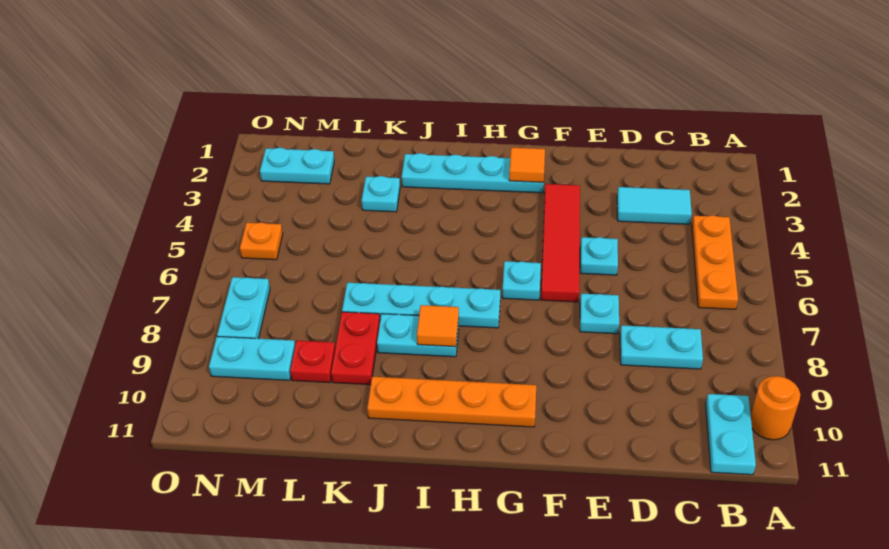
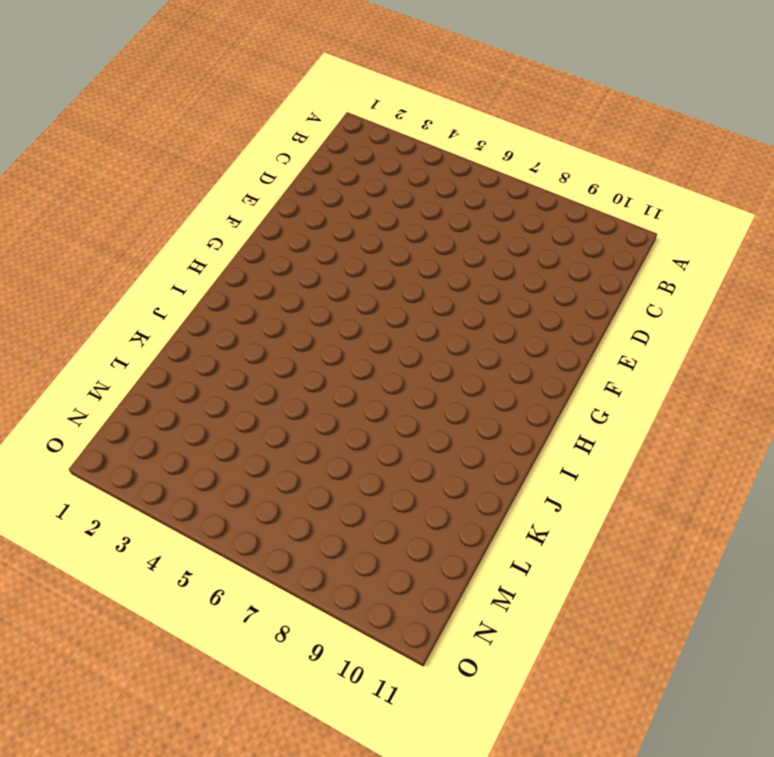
none -> orange round brick A10 level 1
none -> orange plate B4:B6 level 1
none -> cyan plate B10:B11 level 1

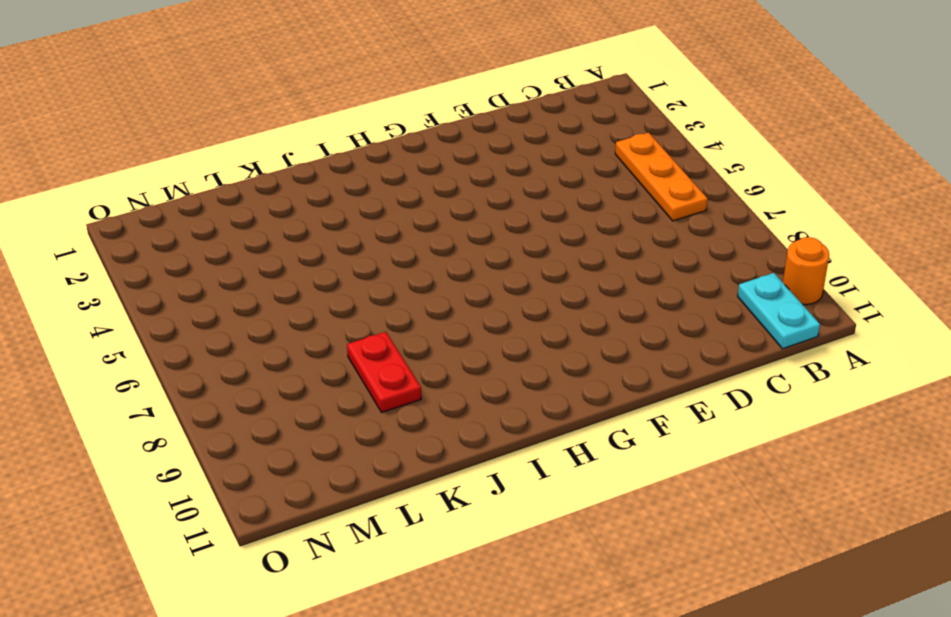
none -> cyan tile C3:D3 level 1
none -> cyan plate C8:D8 level 1
none -> cyan plate E5 level 1

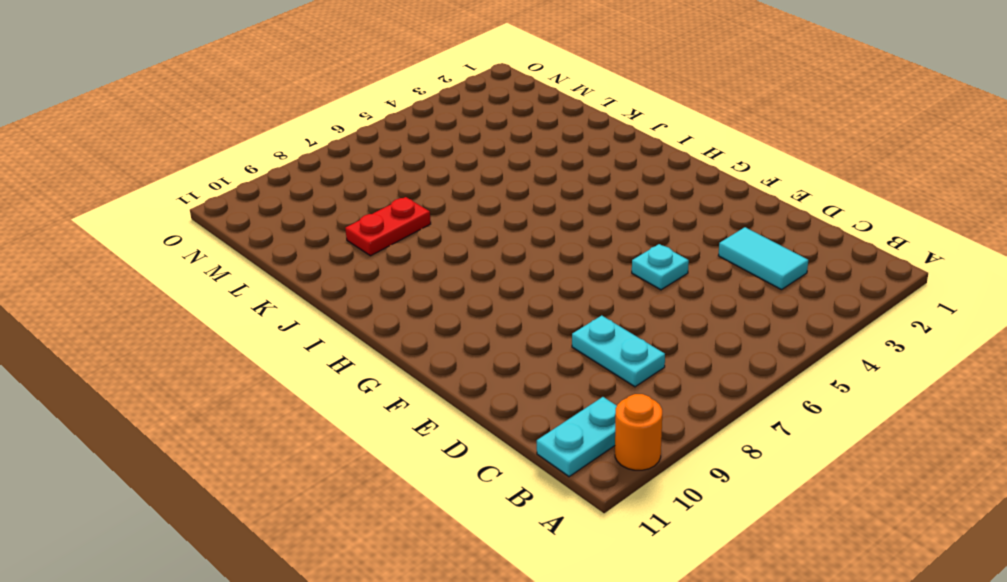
none -> orange plate B4:B6 level 1
none -> cyan plate E7 level 1
none -> red tile F3:F6 level 1

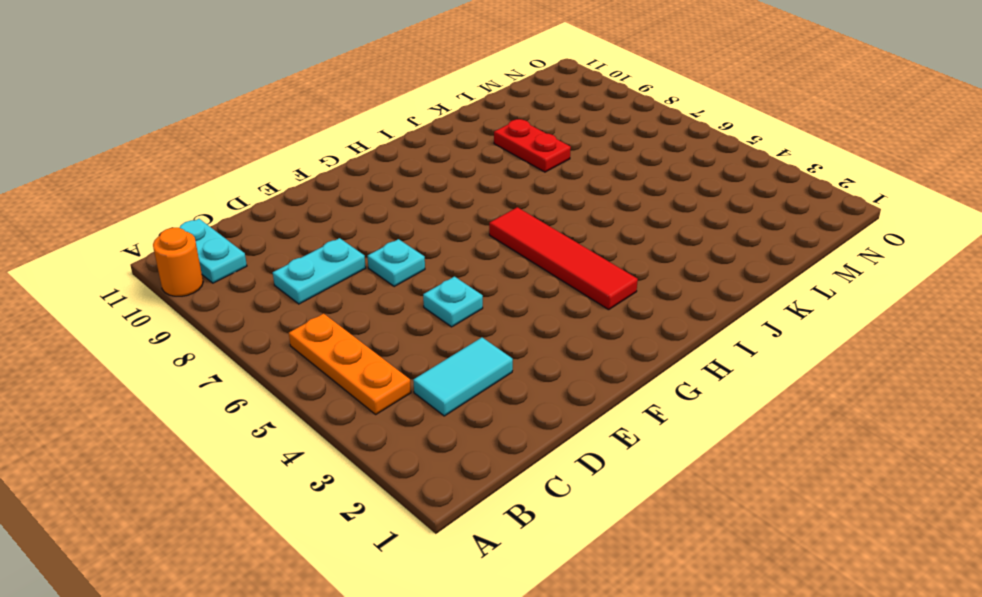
red tile H3:H6 level 1 -> red tile F3:F6 level 1
none -> cyan plate G2:J2 level 1
none -> cyan plate G6 level 1
none -> orange plate G10:J10 level 1

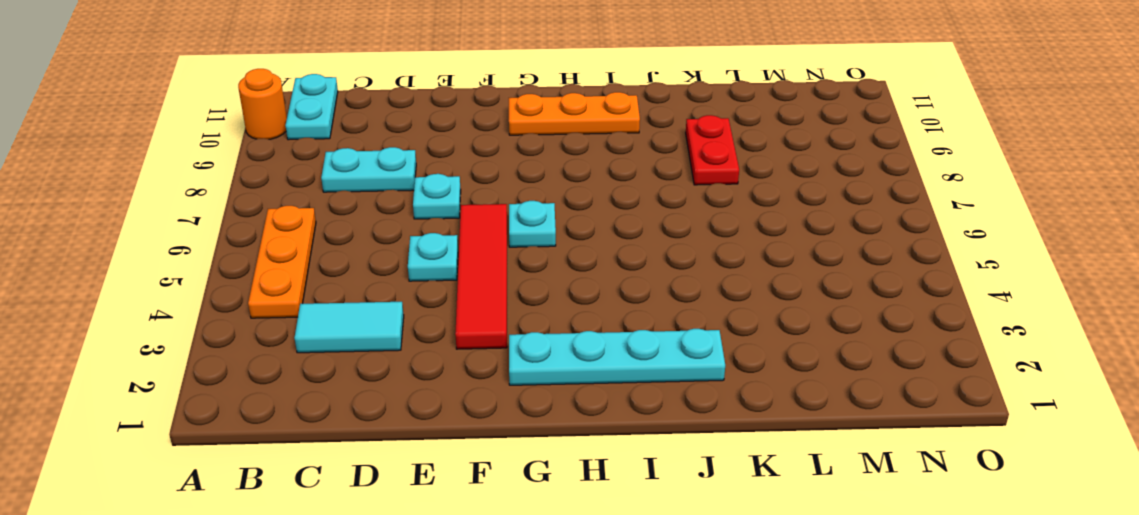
orange plate G10:I10 level 1 -> orange plate G10:J10 level 1
none -> cyan plate H7:K7 level 1
none -> cyan plate I8:J8 level 1
none -> cyan plate K3 level 1

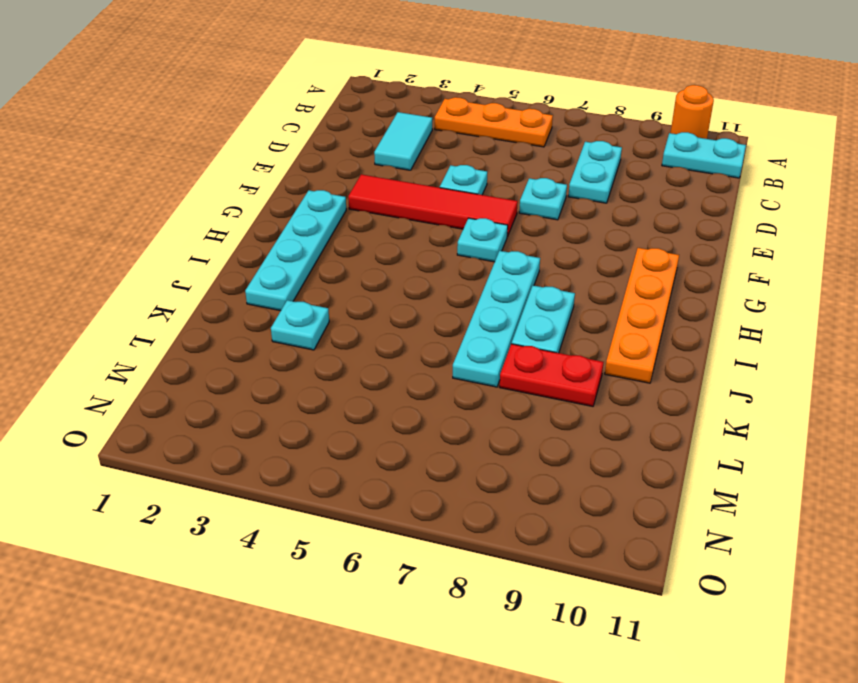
none -> red plate L9 level 1
none -> cyan plate M2:N2 level 1
none -> cyan plate M9:N9 level 1

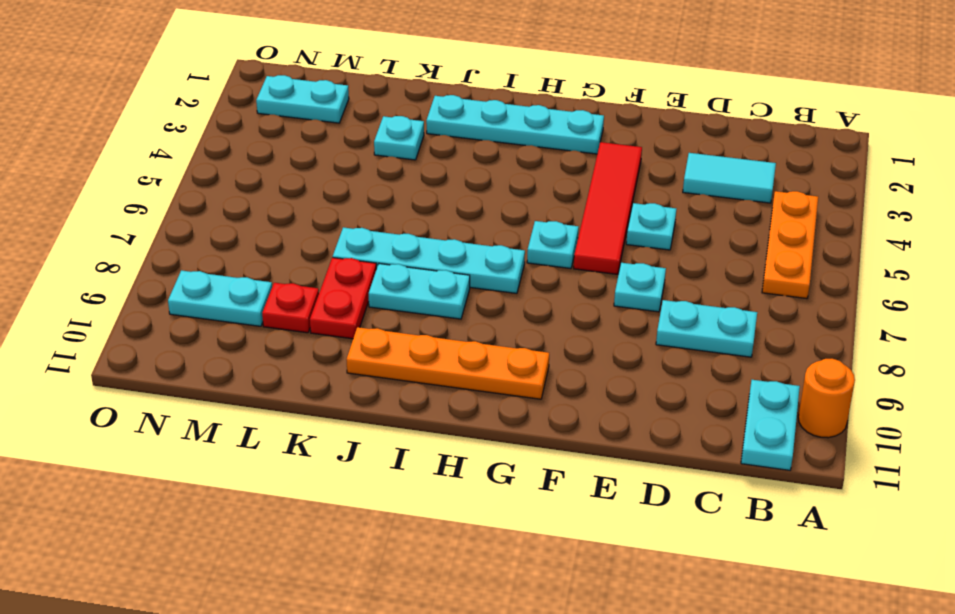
none -> orange plate N5 level 1
none -> cyan plate N7:N8 level 1
none -> orange tile G2 level 2

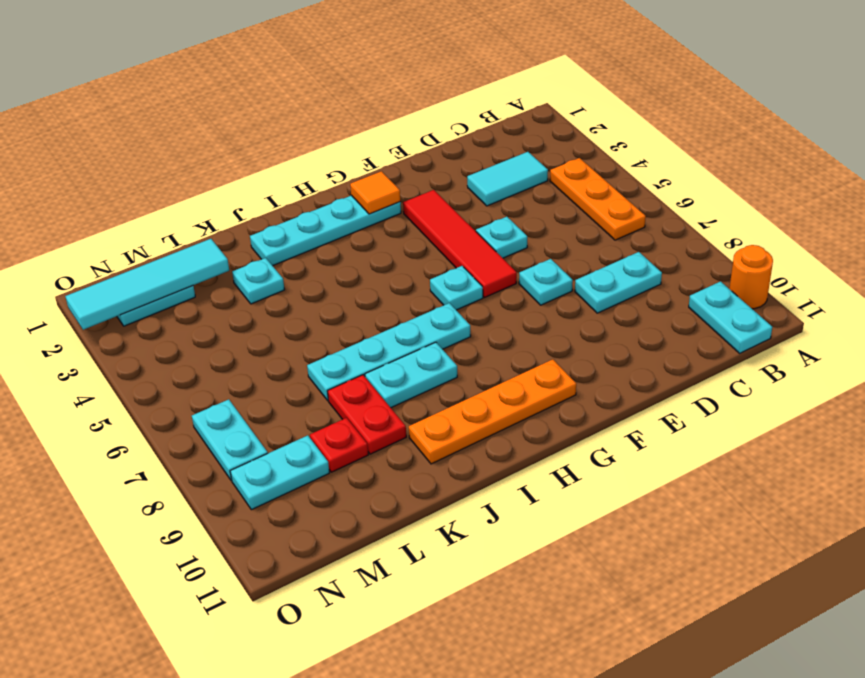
cyan tile L2:O2 level 2 -> none
none -> orange plate N5 level 1
none -> orange tile I8 level 2

